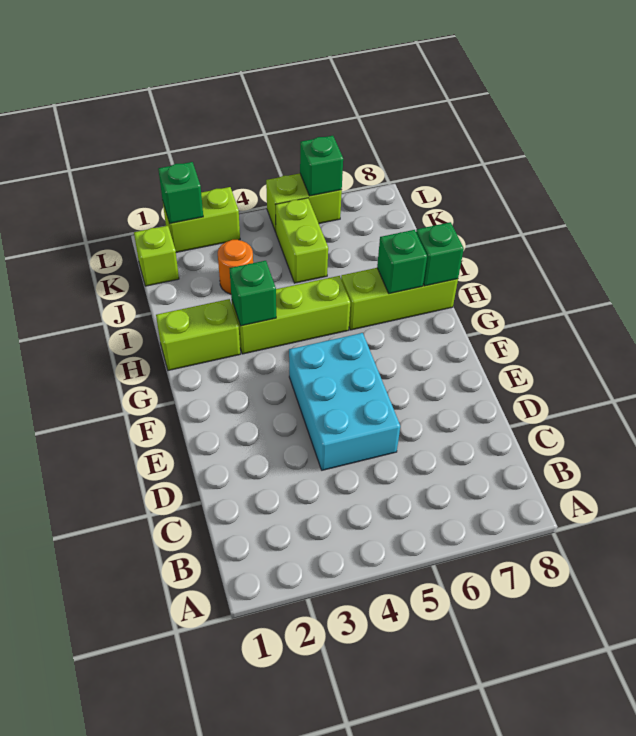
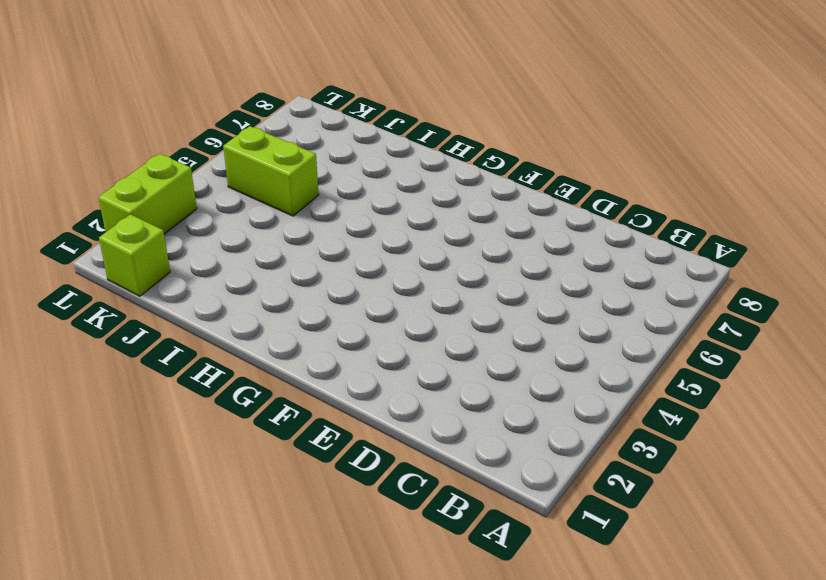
none -> cyan brick D4:F5 level 1
none -> lime brick H1:H2 level 1
none -> lime brick H3:H5 level 1

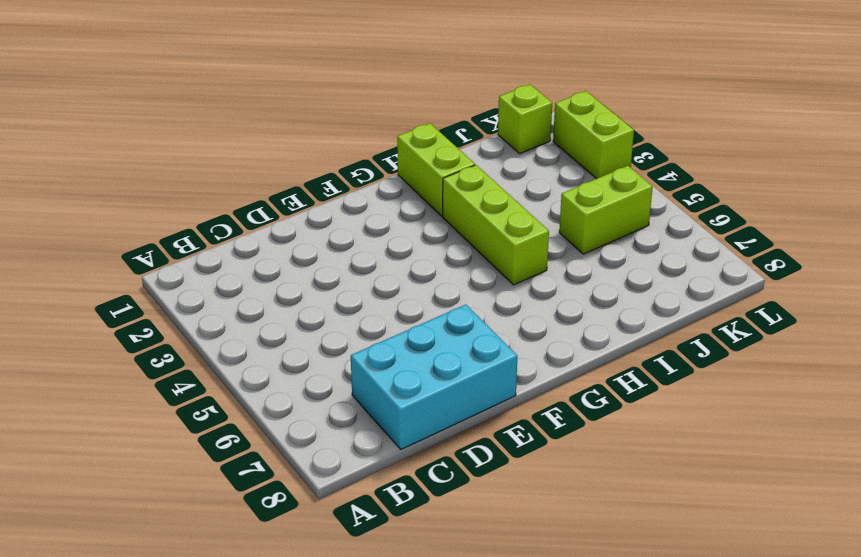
cyan brick C7:E8 level 1 -> cyan brick D4:F5 level 1
none -> lime brick H6:H8 level 1
none -> orange round brick J3 level 1
none -> lime brick L5:L6 level 1

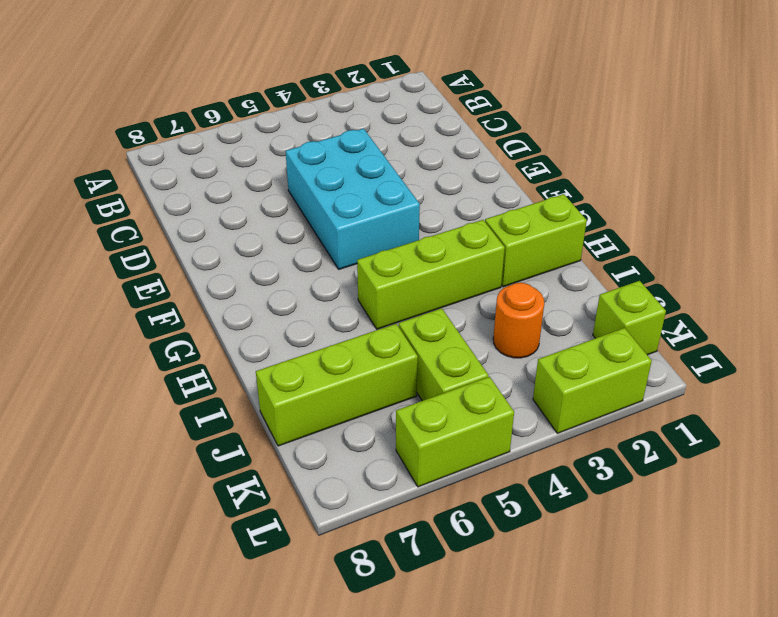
lime brick J6:J8 level 1 -> lime brick H6:H8 level 1
none -> green brick H3 level 2
none -> green brick H7 level 2
none -> green brick H8 level 2

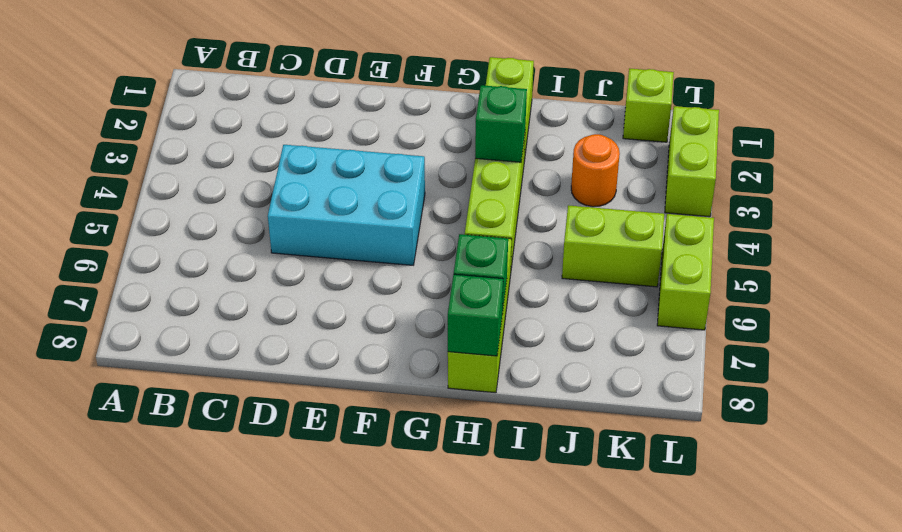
none -> green brick L2 level 2
none -> green brick L6 level 2

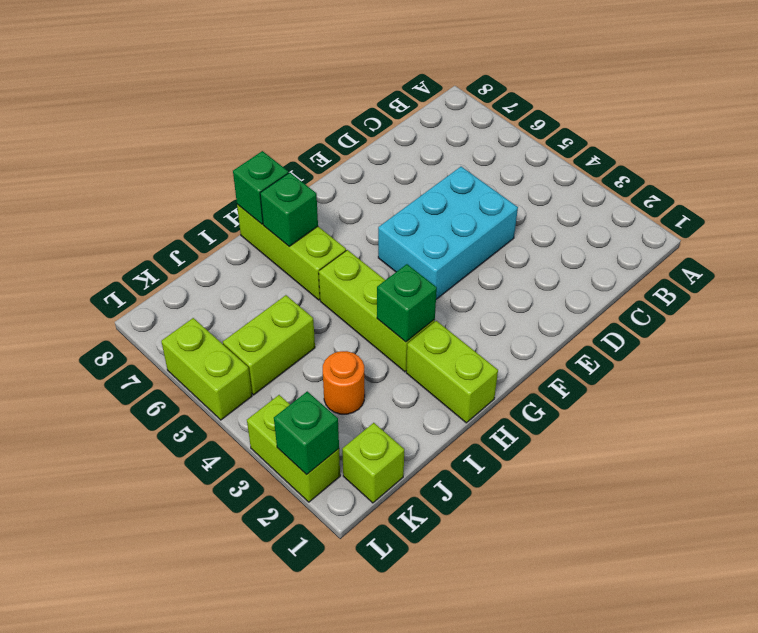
none -> green brick L6 level 2

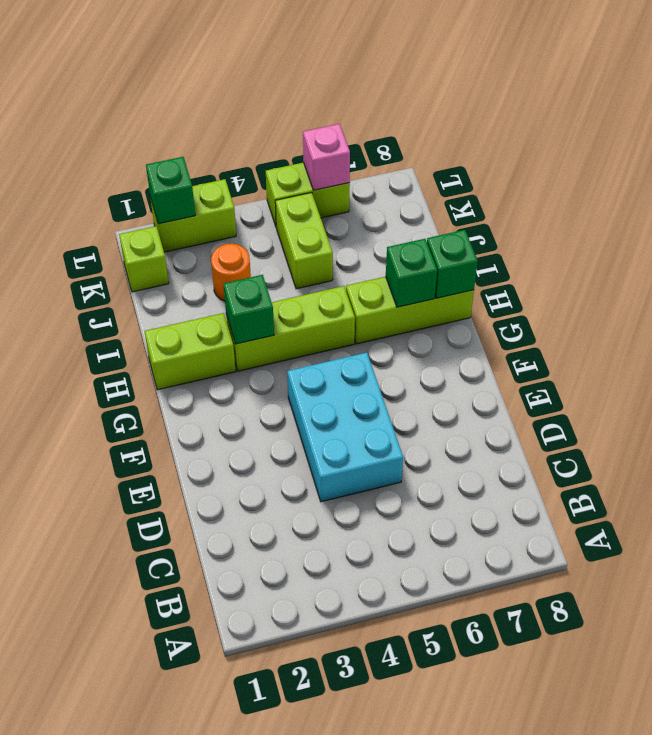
pink brick L6 level 2 -> green brick L6 level 2

